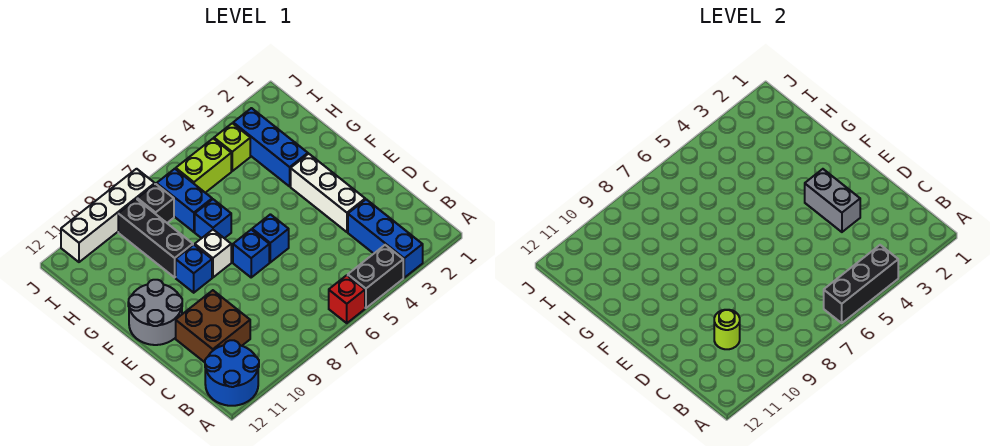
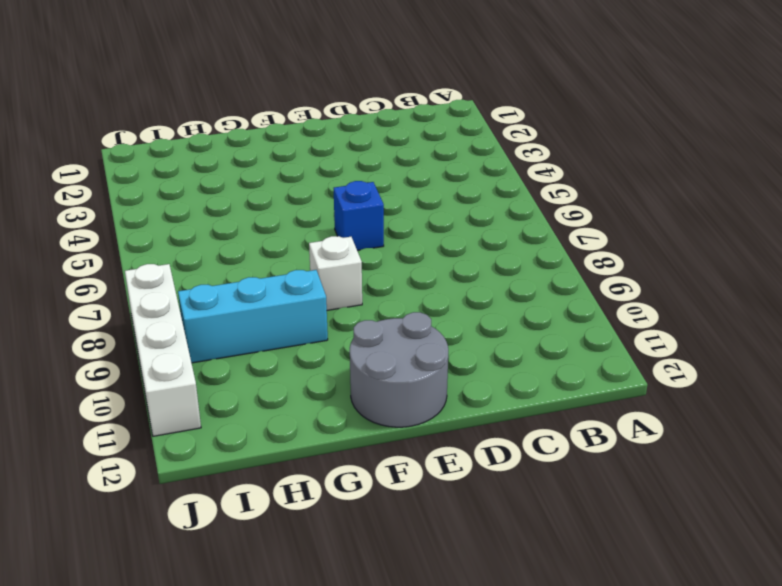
cyan brick G9:I9 level 1 -> black brick G9:I9 level 1
none -> blue brick A3:C3 level 1
none -> black brick A4:A5 level 1
none -> red brick A6 level 1

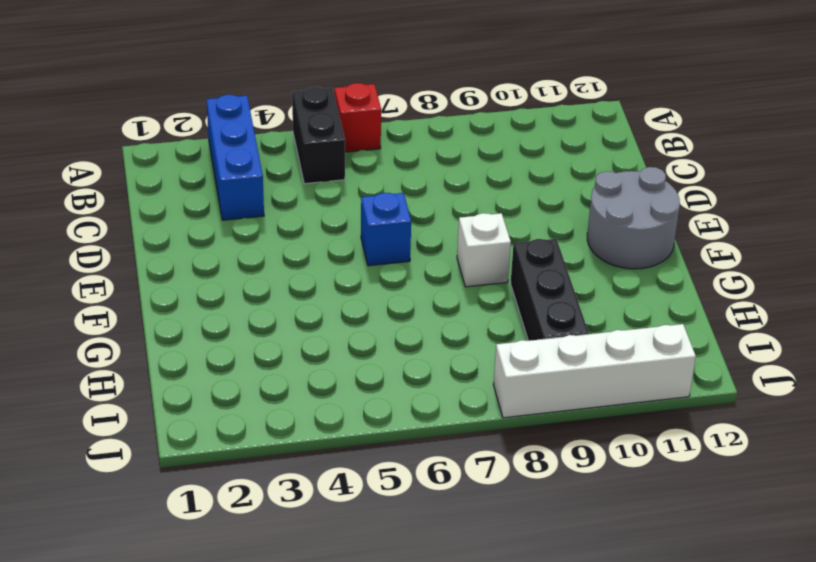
black brick A5:B5 level 1 -> black brick A4:A5 level 1
none -> blue round brick A11:B12 level 1
none -> brown brick C10:D11 level 1
none -> white brick D3:F3 level 1

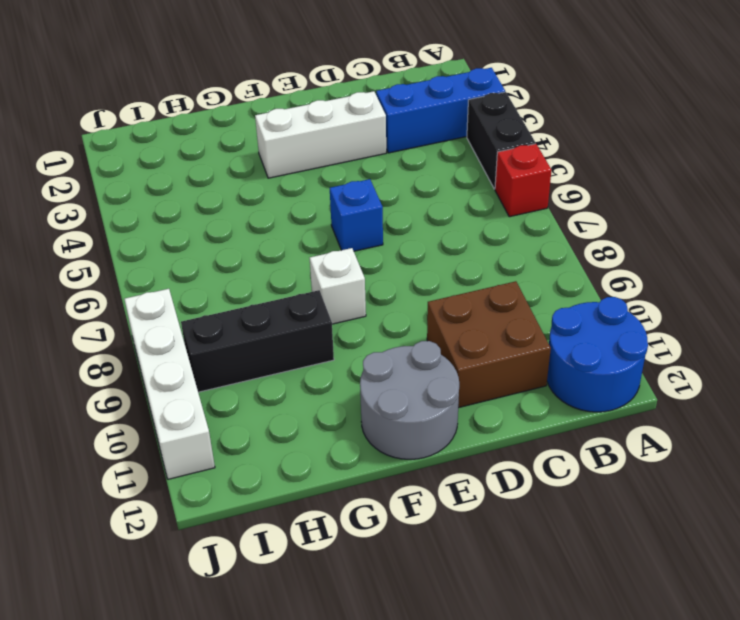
none -> blue brick E7 level 1
none -> blue brick F9 level 1
none -> blue brick G3:I3 level 1

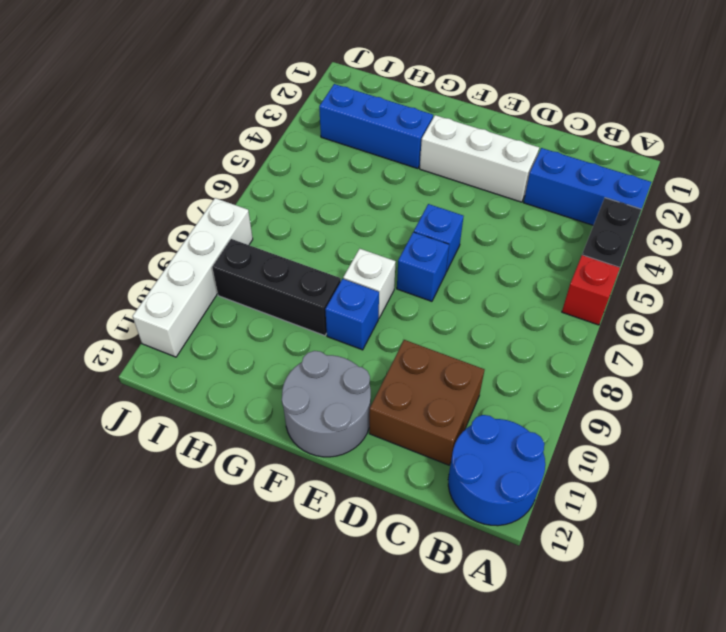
none -> blue brick G7 level 1
none -> blue brick H7:I7 level 1
none -> lime brick I4 level 1

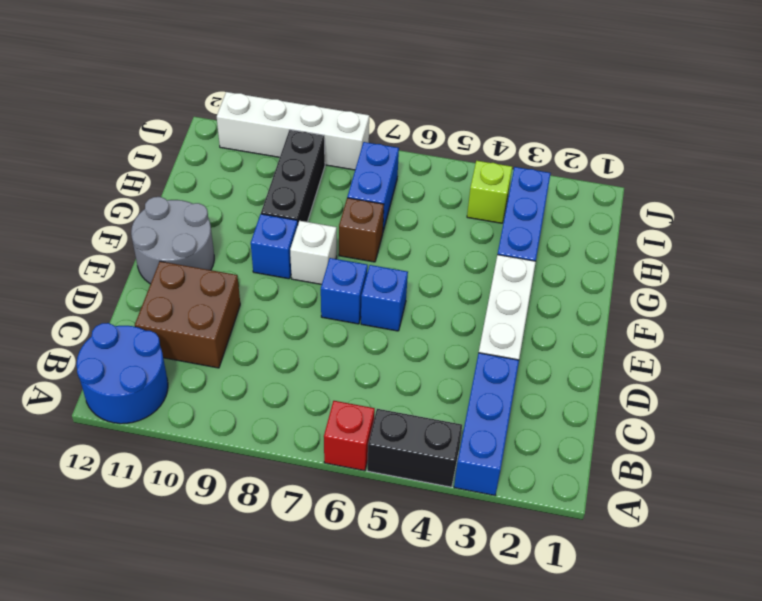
brown brick G7 level 1 -> blue brick G7 level 1
none -> lime brick I5:I6 level 1
none -> black brick I8 level 1
none -> black brick A4:A6 level 2

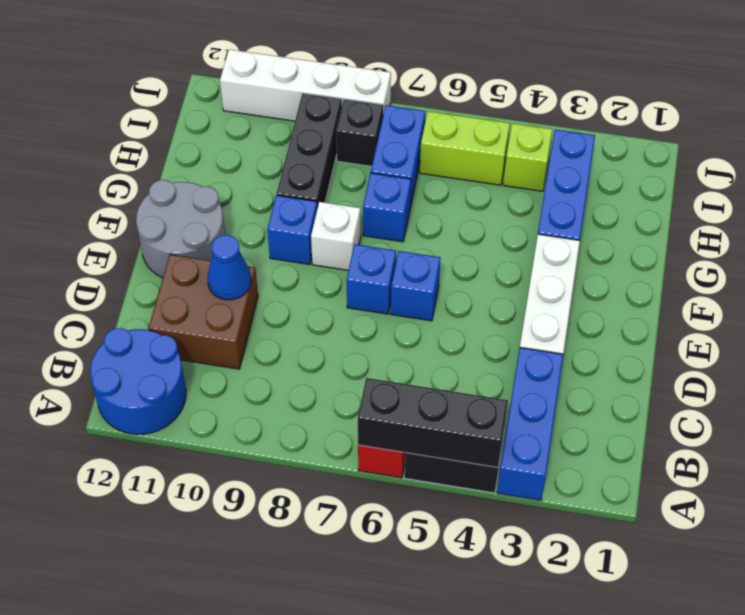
blue cone D10 level 2 -> none
none -> lime round brick C10 level 2
none -> grey brick D3:E3 level 2

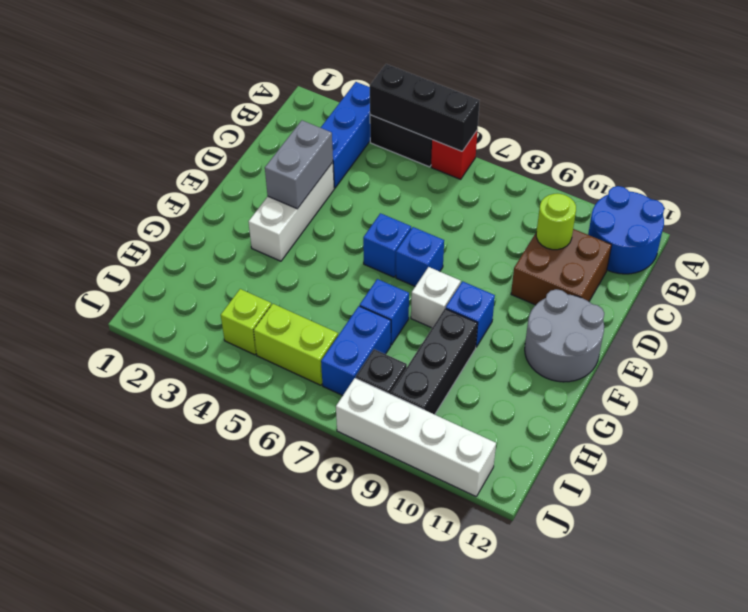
none -> blue brick G3:I3 level 1

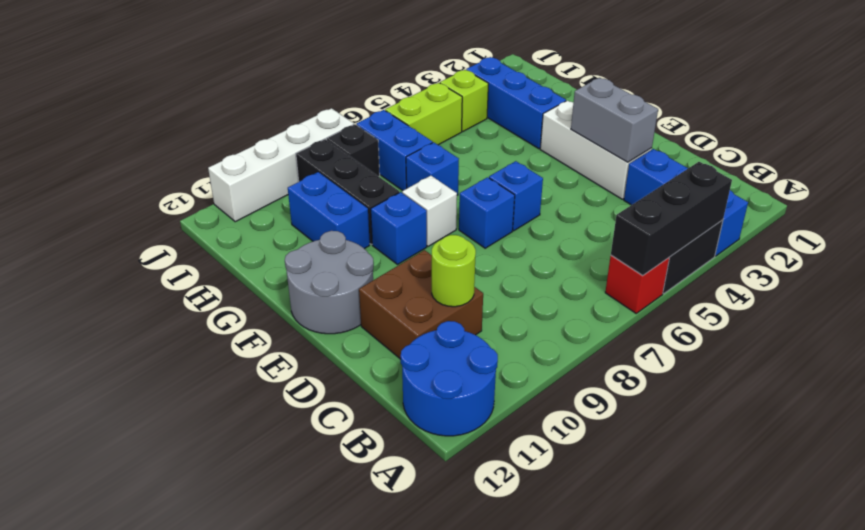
blue brick G10:H10 level 1 -> none

